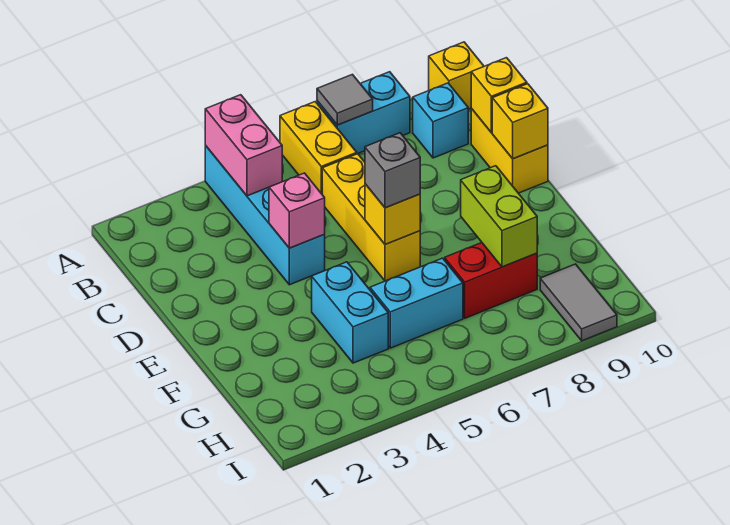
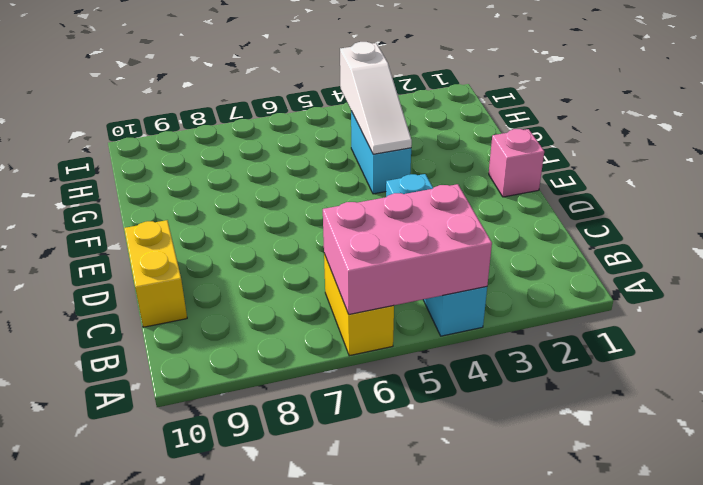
pink brick A4:B6 level 2 -> pink brick A4:B4 level 2
pink brick E1 level 1 -> pink brick D4 level 2
white slope F4:H4 level 2 top H -> none
none -> cyan brick A7:A8 level 1
none -> yellow brick A10 level 1
none -> cyan brick B9 level 1

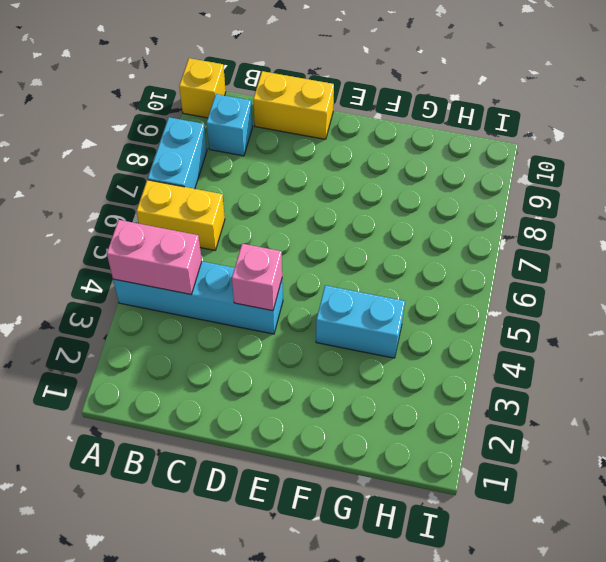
none -> yellow brick C6:E6 level 1
none -> cyan brick G5:G6 level 1
none -> red brick G7:G8 level 1

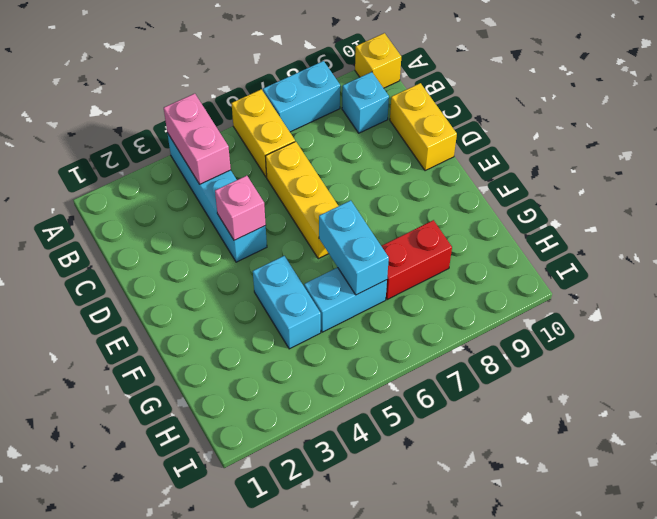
cyan brick F6:G6 level 2 -> none
none -> grey tile H9:I9 level 1
none -> grey tile A7 level 2
none -> yellow brick C10 level 2

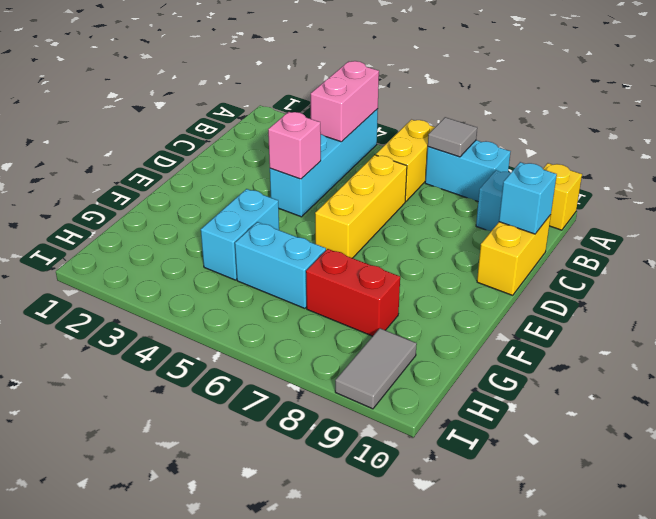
cyan brick C10 level 2 -> yellow brick C10 level 2
none -> yellow brick D10 level 2
none -> yellow brick E6 level 2
none -> lime brick F8:G8 level 2

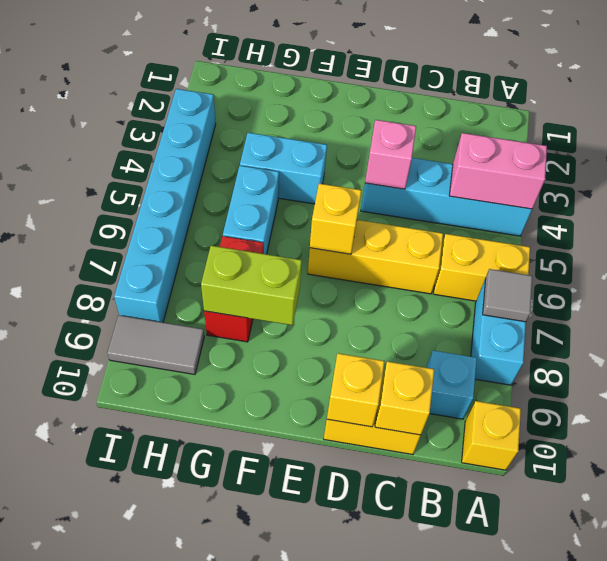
cyan brick I3:I8 level 1 -> none
none -> grey brick E6 level 3

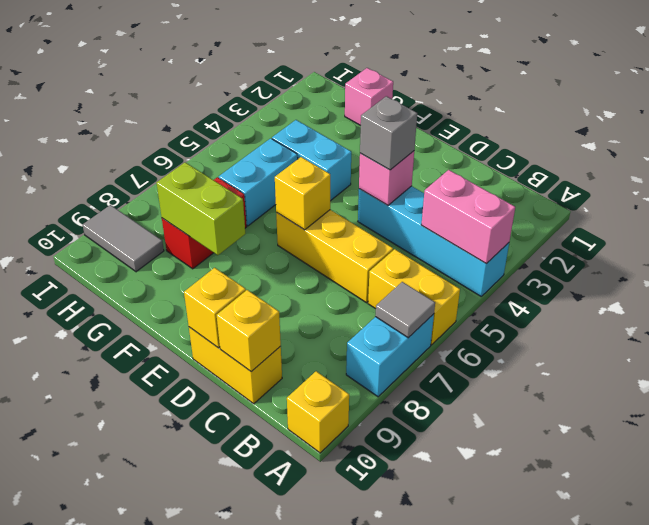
grey brick D4 level 3 -> grey brick E6 level 3
pink brick G1 level 1 -> none
none -> cyan brick B9 level 1

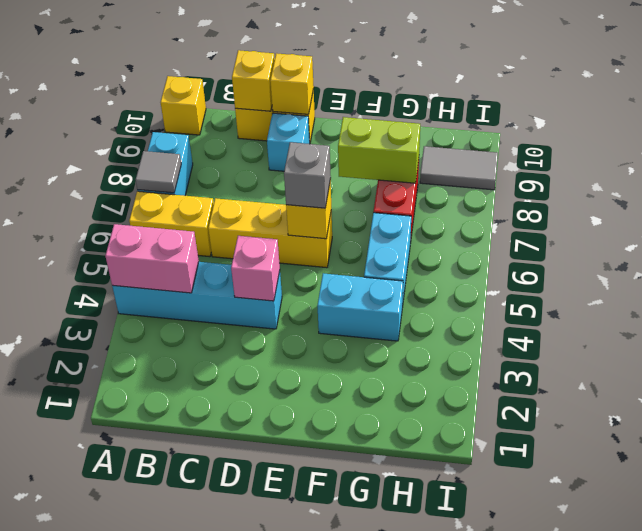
cyan brick D9 level 1 -> cyan brick B9 level 1

